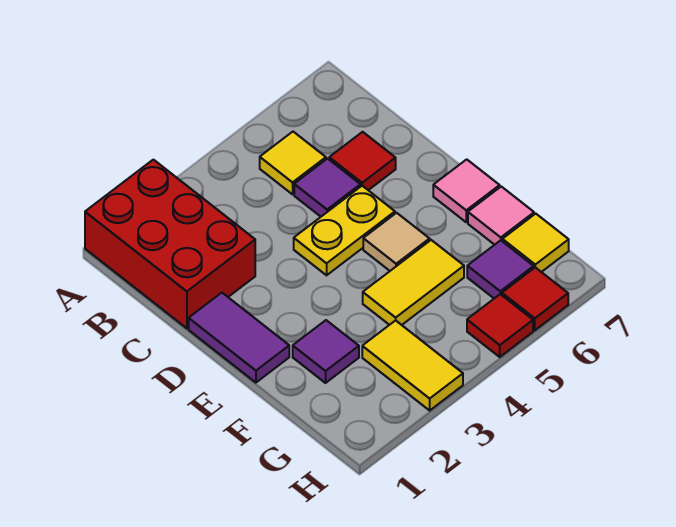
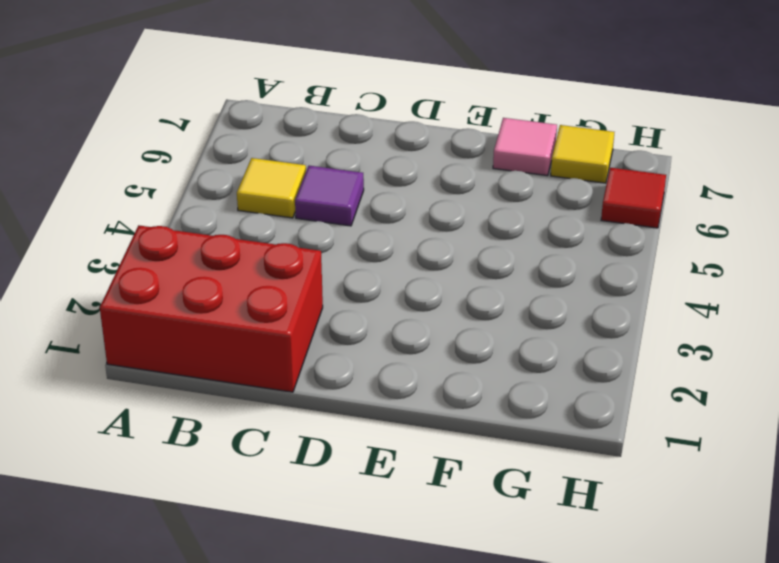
none -> red tile C6 level 1
none -> purple tile D1:E1 level 1
none -> yellow plate D4:D5 level 1

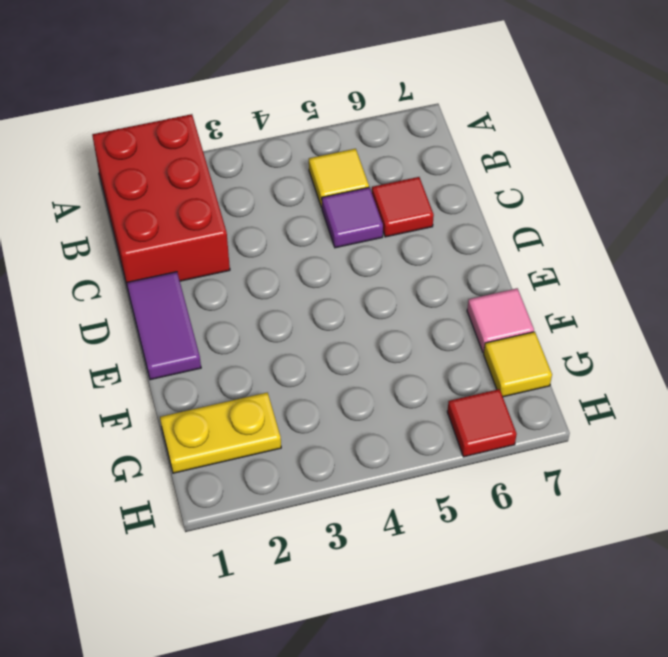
yellow plate G1:G2 level 1 -> yellow plate D4:D5 level 1
none -> tan tile E5 level 1
none -> pink tile E7 level 1
none -> purple tile F2 level 1

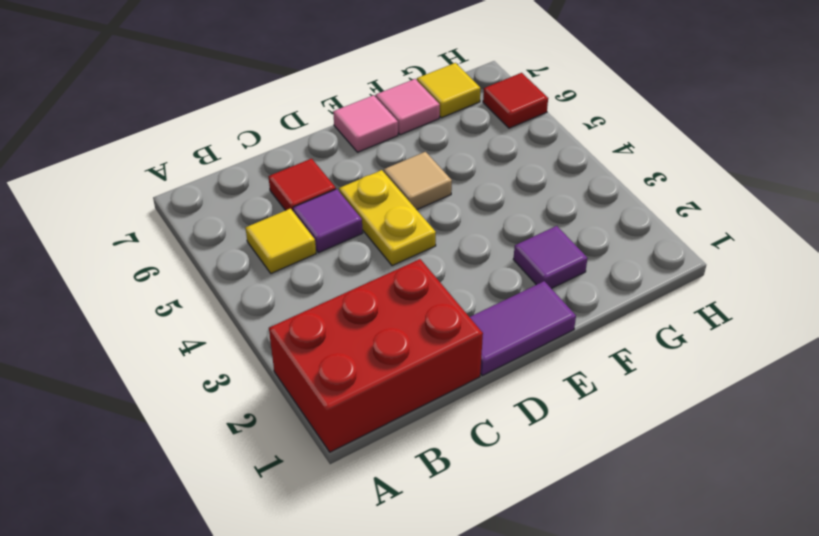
none -> yellow tile F4:F5 level 1
none -> yellow tile G3:H3 level 1
none -> purple tile G6 level 1

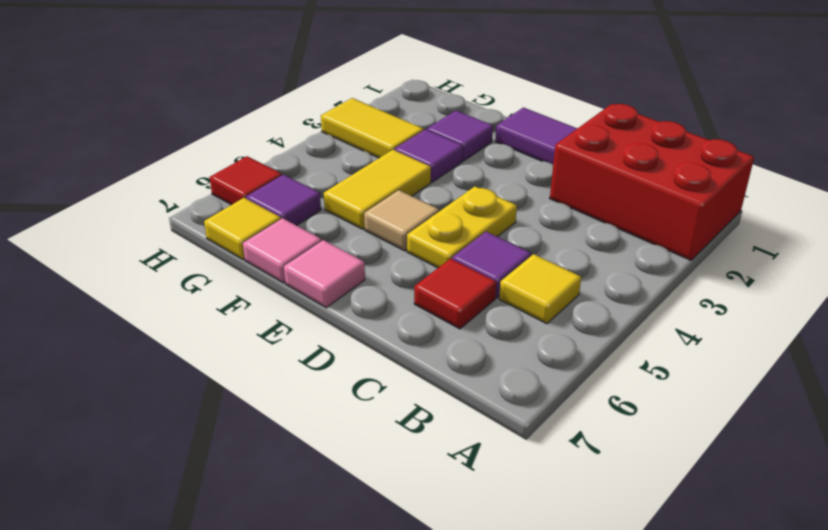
purple tile F3 level 1 -> none
none -> red tile H5 level 1

